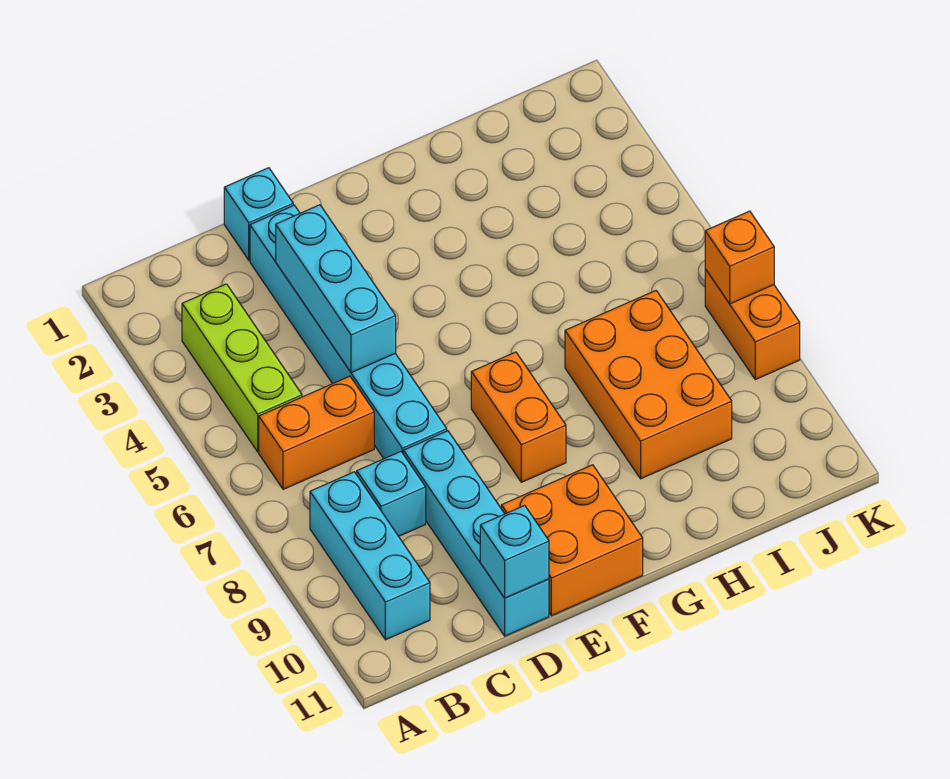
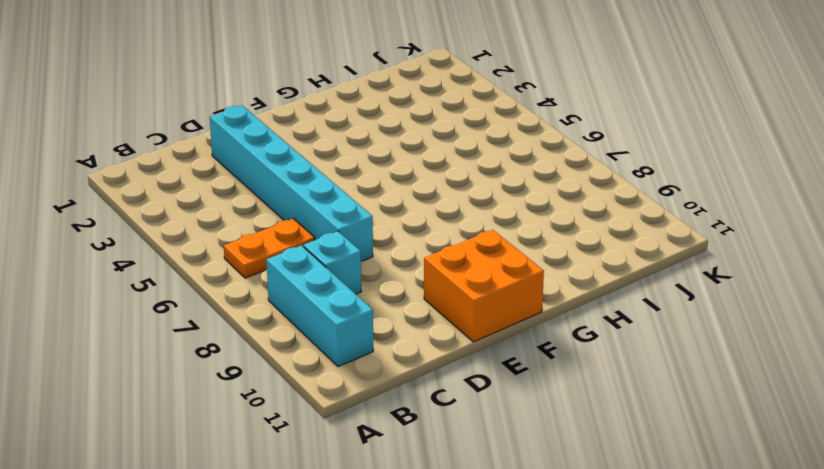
orange plate B6:C6 level 1 -> orange brick B6:C6 level 1
none -> lime brick B3:B5 level 1
none -> cyan brick D1 level 1
none -> cyan brick D8:D11 level 1

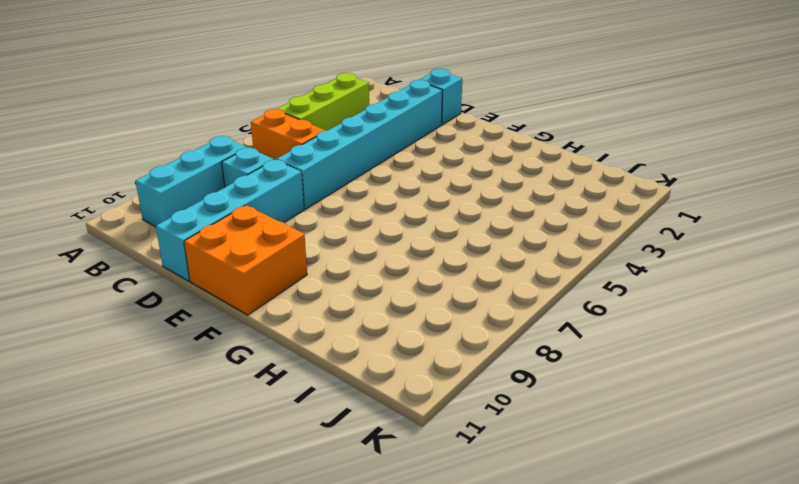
none -> orange brick F7:F8 level 1
none -> orange brick H7:I9 level 1
none -> orange brick K7:K8 level 1

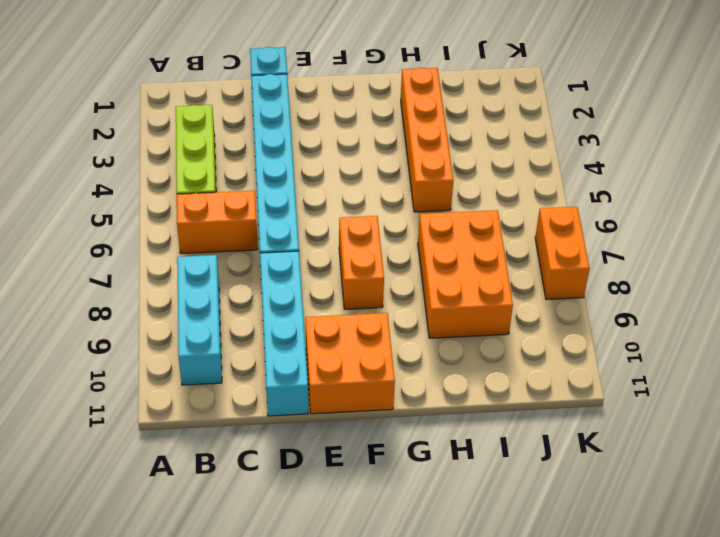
orange brick H2:H5 level 1 -> none
none -> cyan brick C8 level 1
none -> cyan brick D3:D5 level 2
none -> cyan brick D11 level 2

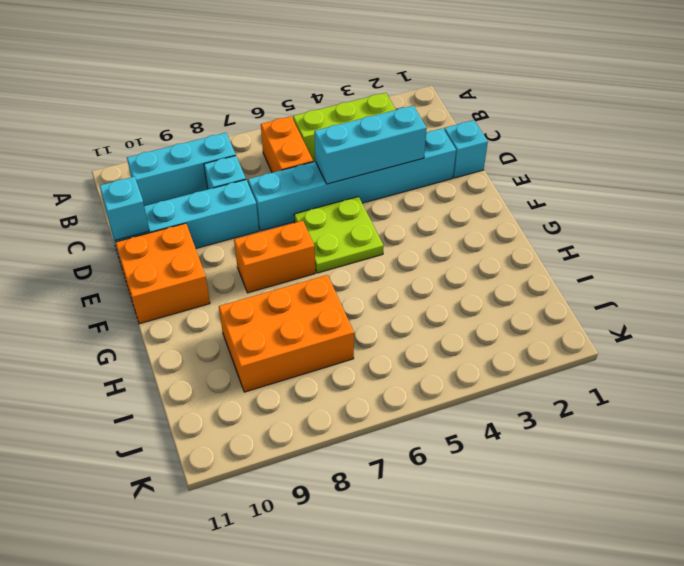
lime plate E5:F6 level 1 -> none
none -> orange brick K7:K8 level 1
none -> orange brick K7 level 2

